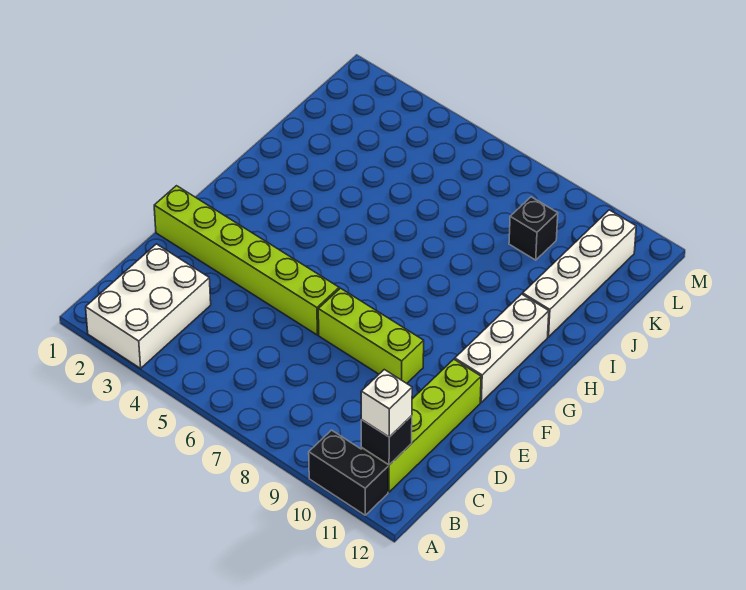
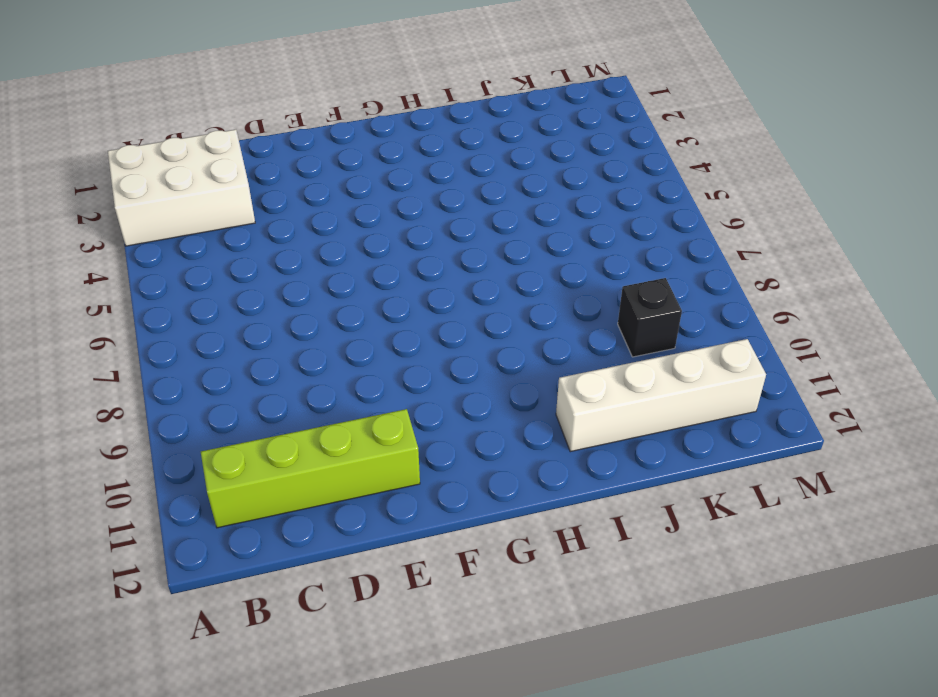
none -> black brick A10:A11 level 1
none -> lime brick E1:E6 level 1

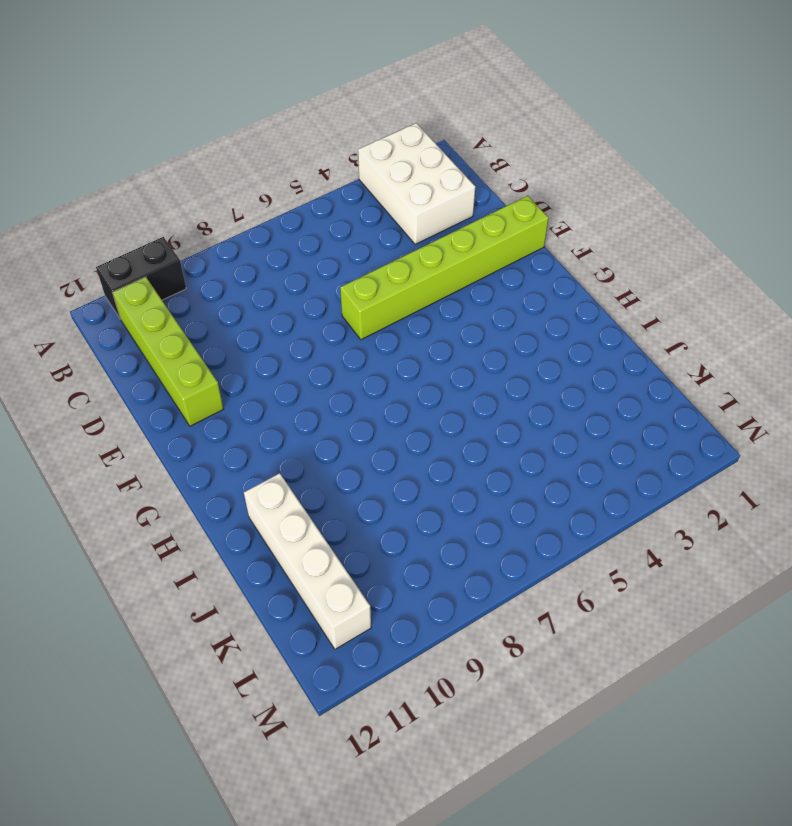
none -> lime brick E7:E9 level 1
none -> white brick F11:H11 level 1

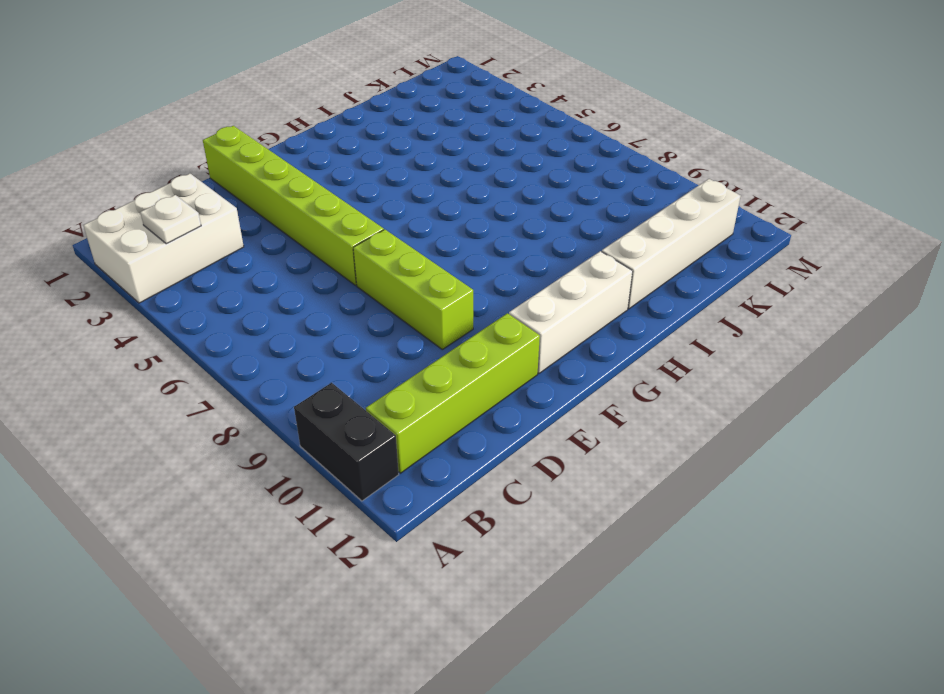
white plate B3 level 2 -> none
none -> black brick K9 level 1
none -> black brick B11 level 2

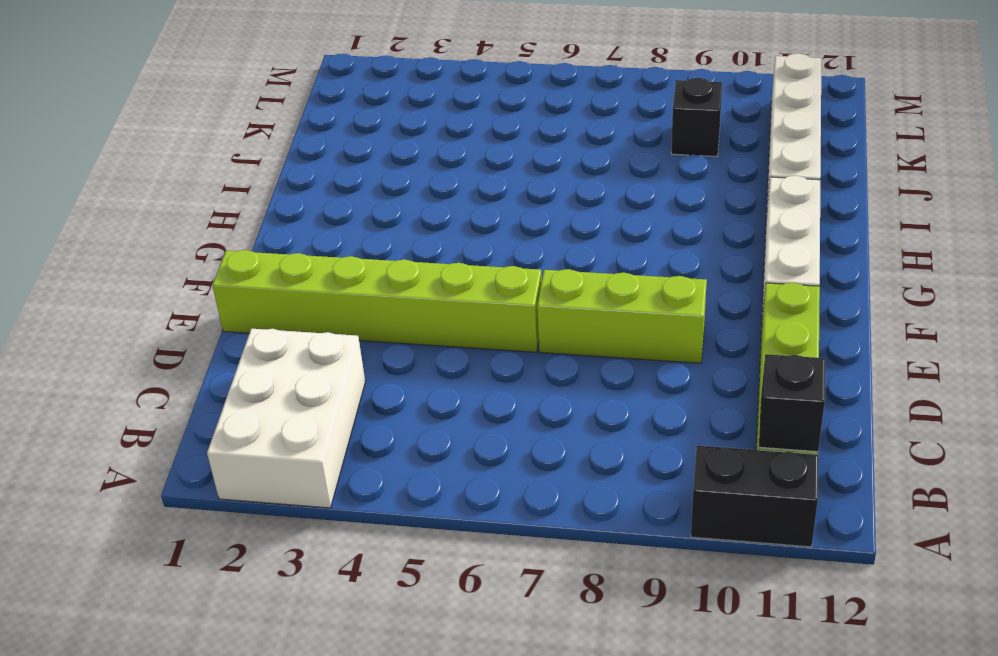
none -> white brick B11 level 3

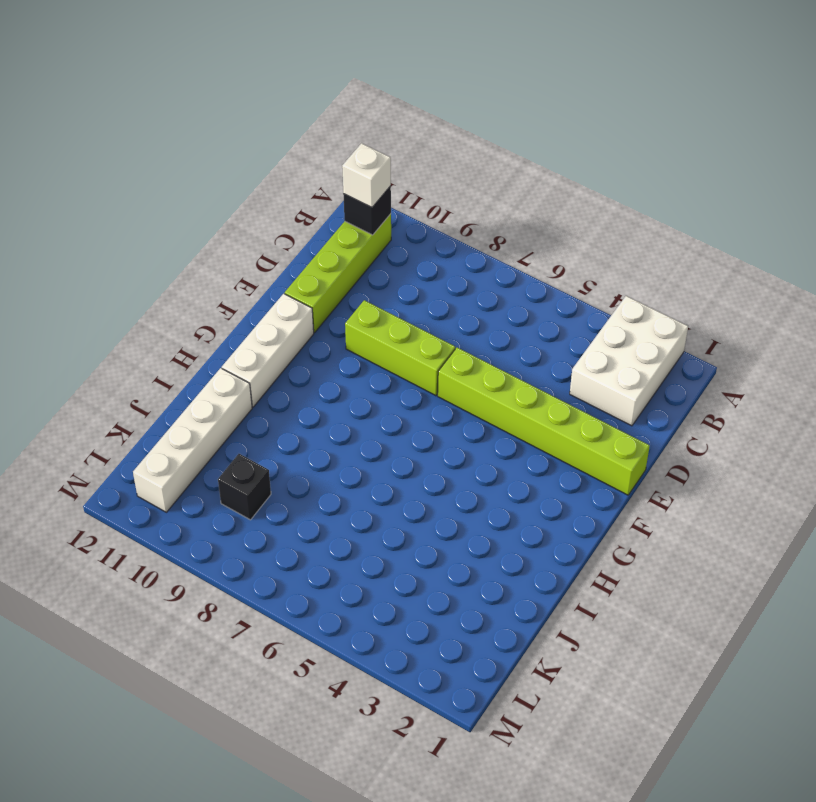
none -> black brick A10:A11 level 1

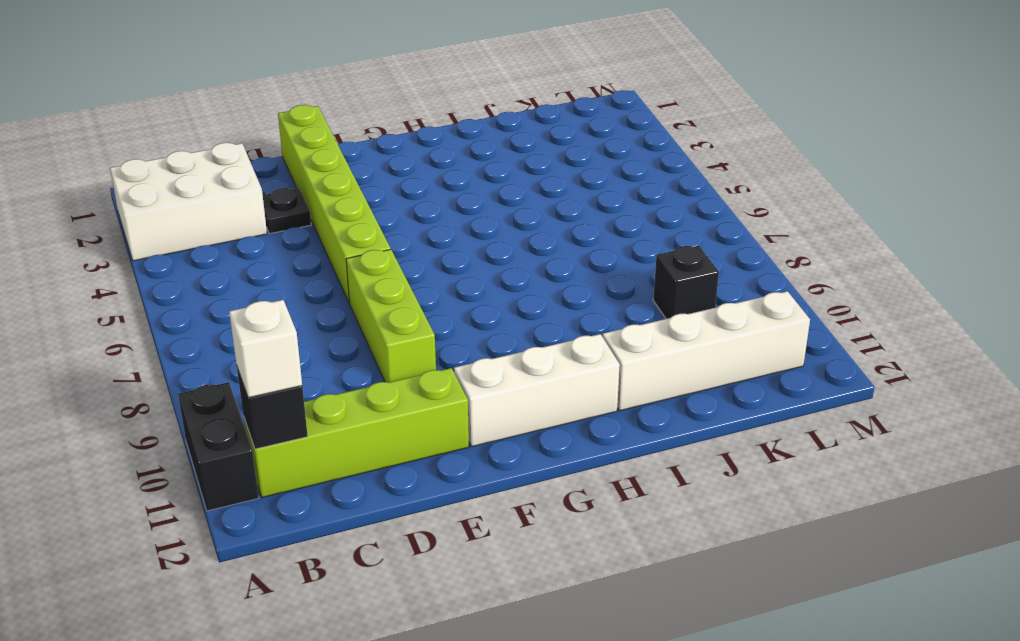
black plate D3 level 1 -> none

